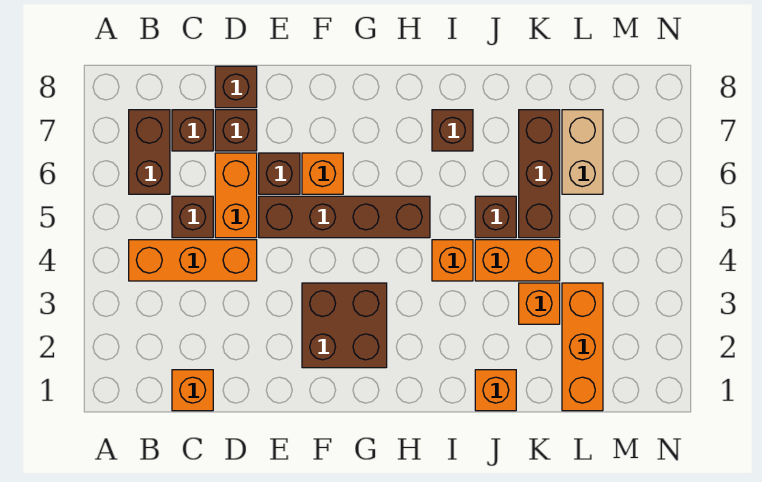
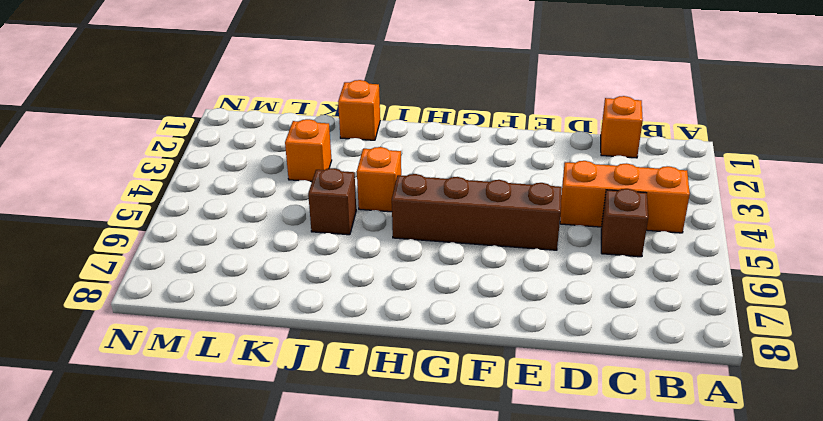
none -> brown brick B6:B7 level 1
none -> brown brick C7 level 1
none -> orange brick D5:D6 level 1

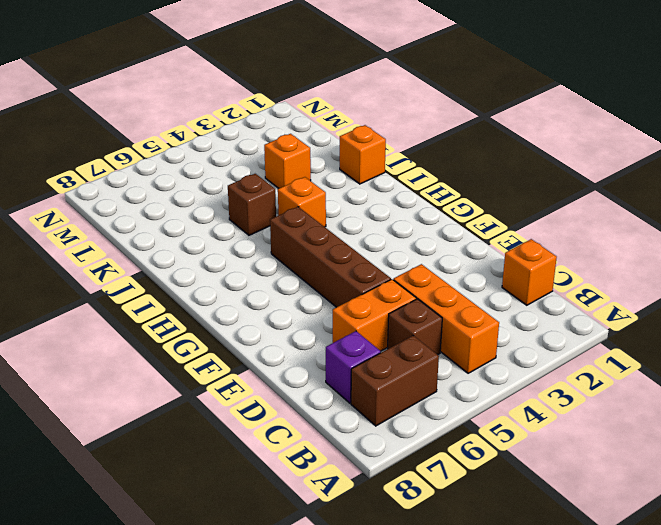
purple brick C7 level 1 -> brown brick C7 level 1
none -> brown brick D7 level 1
none -> brown brick D8 level 1
none -> brown brick E6 level 1

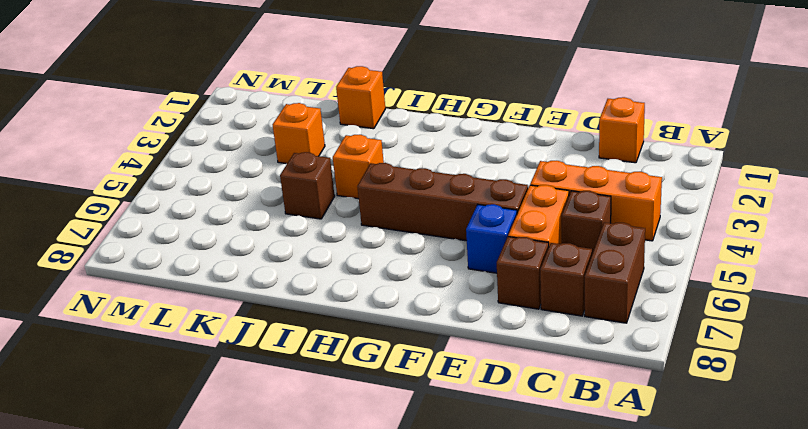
blue brick E6 level 1 -> brown brick E6 level 1
none -> brown brick D8 level 1
none -> brown brick F2:G3 level 1
none -> orange brick F6 level 1

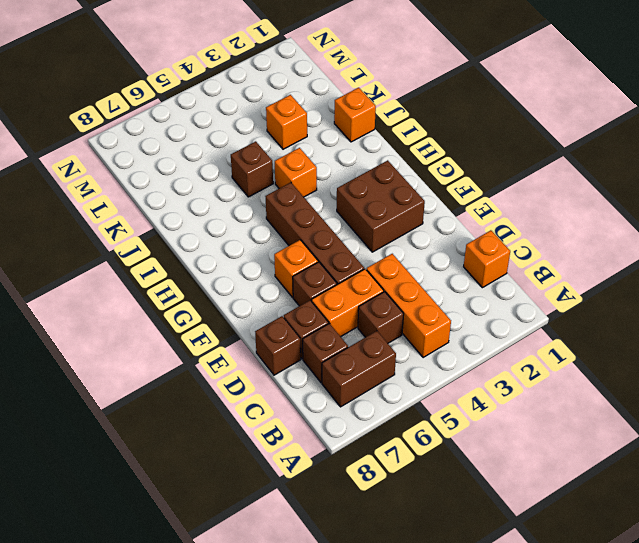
none -> brown brick I7 level 1
none -> orange brick J4:K4 level 1
none -> brown brick K5:K7 level 1

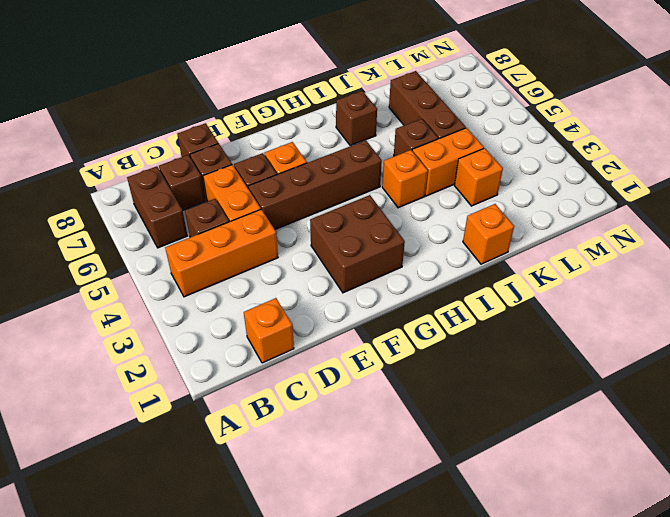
none -> orange brick L1:L3 level 1
none -> tan brick L6:L7 level 1

